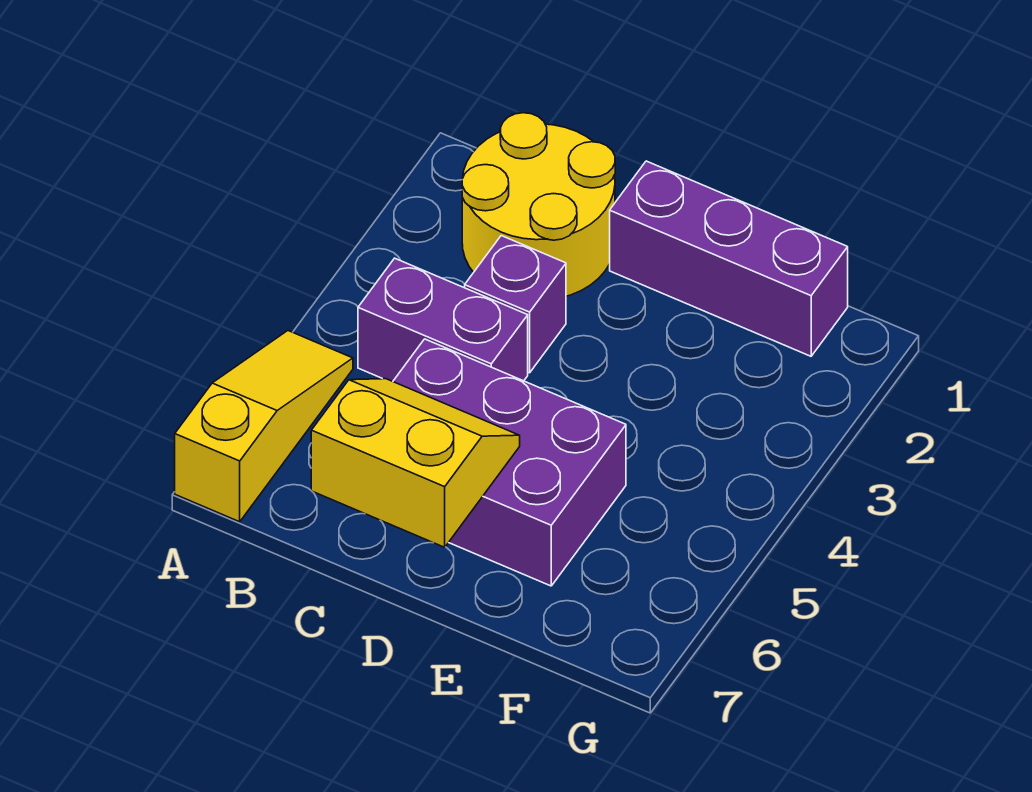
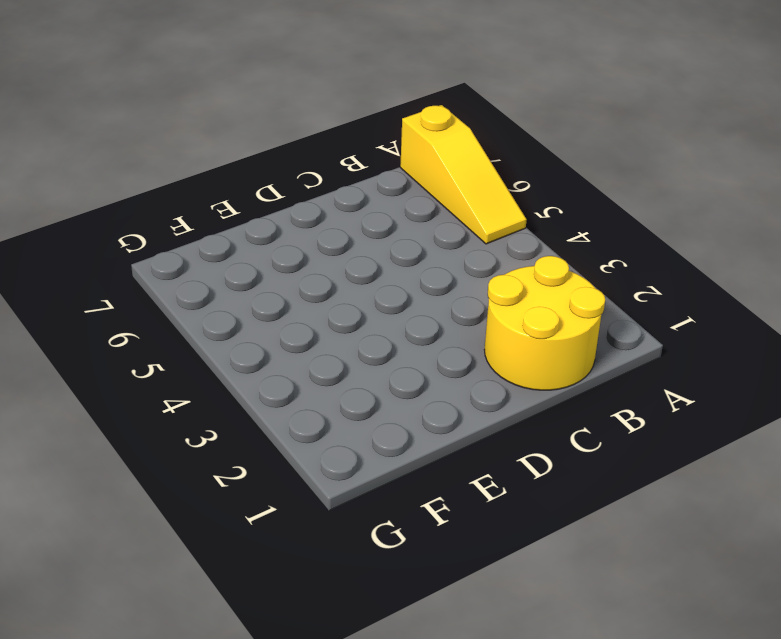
none -> purple brick B4:C4 level 1
none -> purple brick C3 level 1

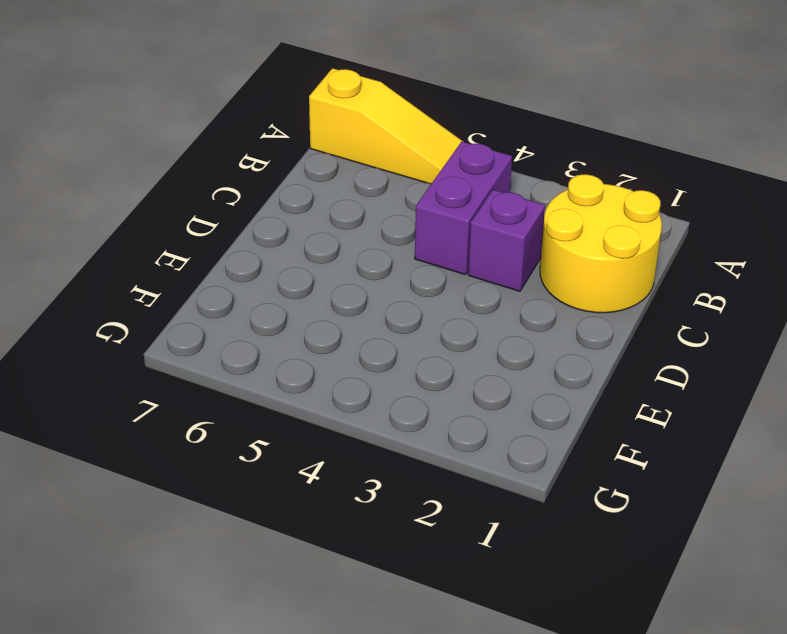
none -> purple brick C5:E6 level 1
none -> purple brick D1:F1 level 1

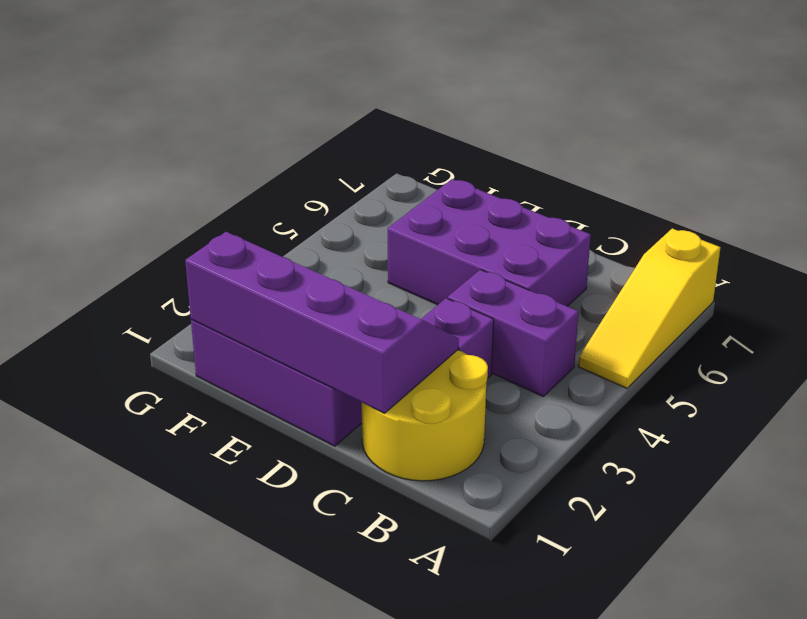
purple slope C1:F2 level 2 top 1 -> none
none -> yellow slope C6:D7 level 2 top 7

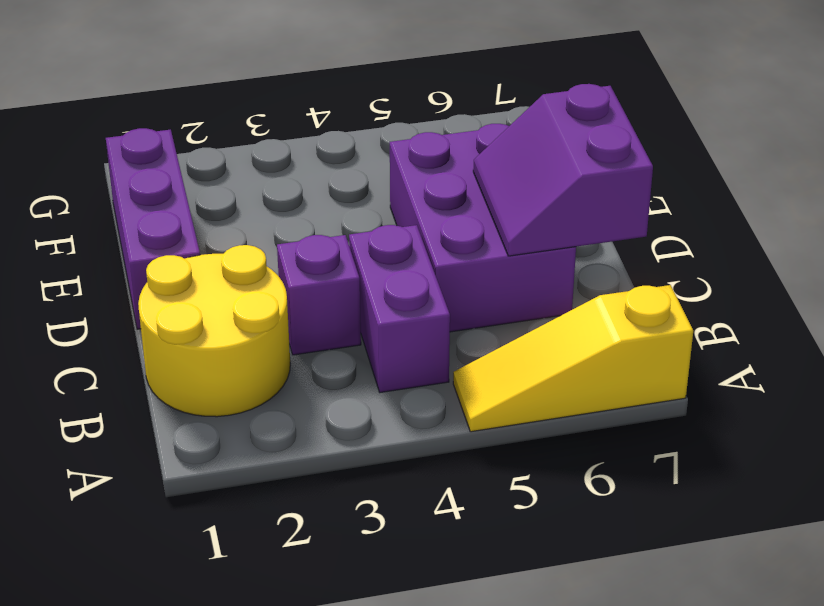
purple slope C6:D7 level 2 top 7 -> yellow slope C6:D7 level 2 top 7

